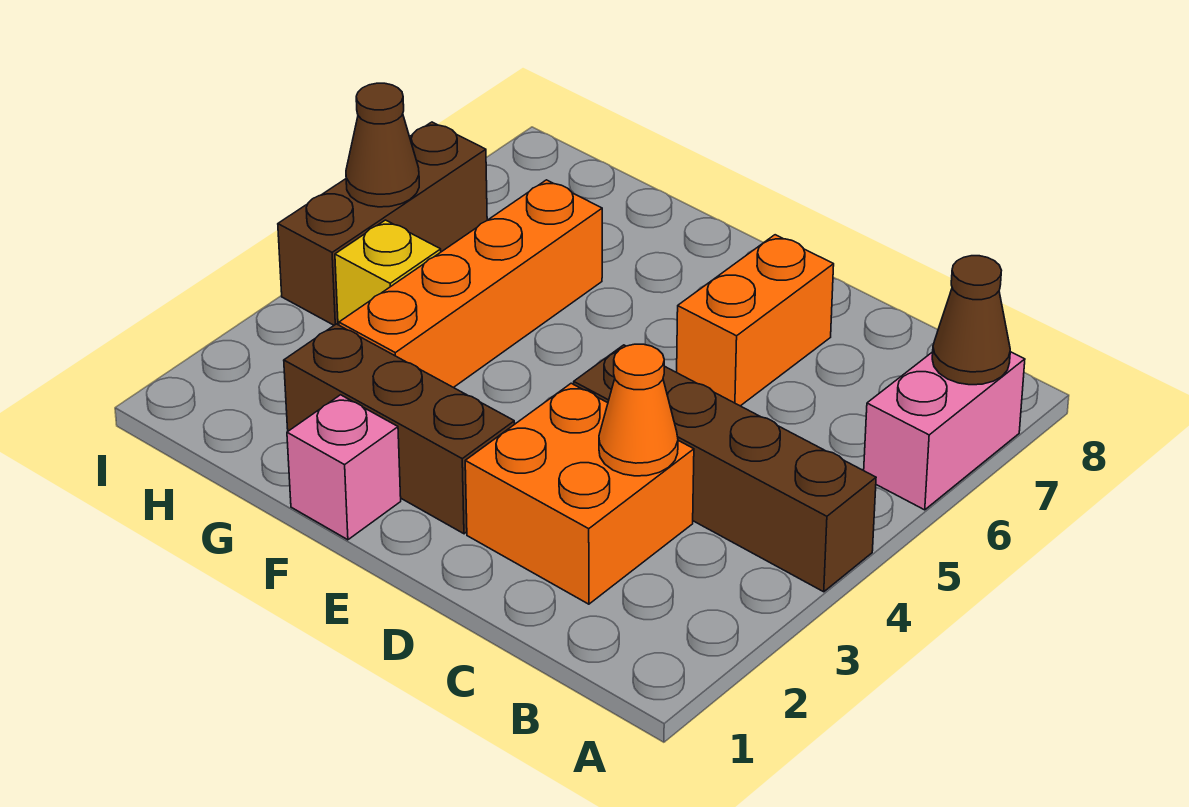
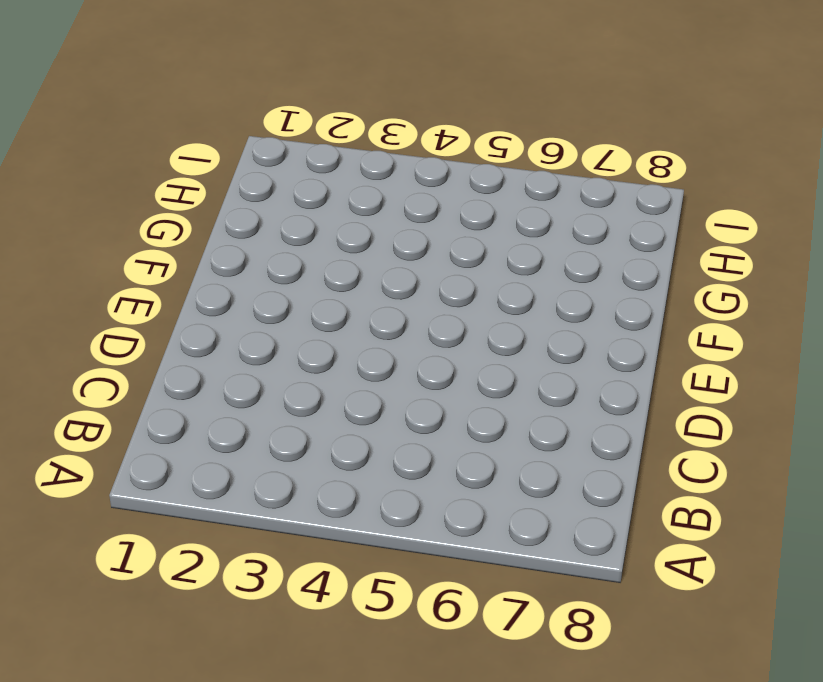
none -> brown brick A4:D4 level 1
none -> pink brick A6:A7 level 1
none -> orange brick C2:D3 level 1

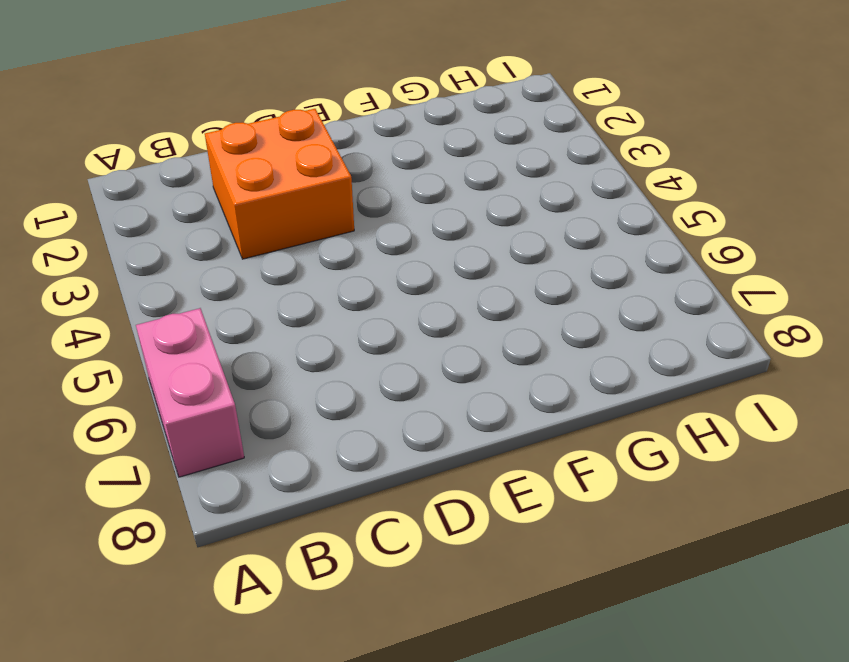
none -> brown brick A4:D4 level 1
none -> orange brick D6:D7 level 1
none -> brown brick E2:G2 level 1

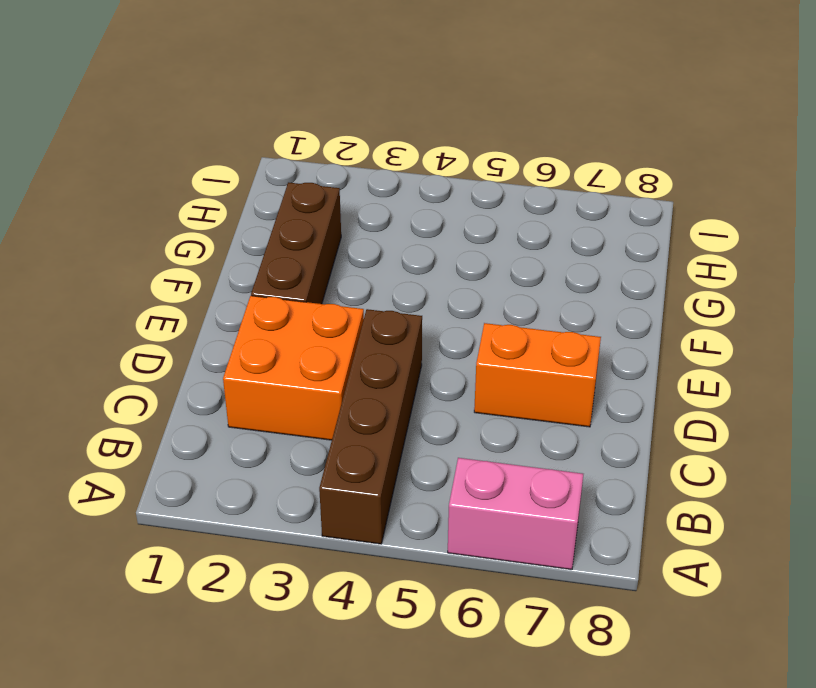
none -> pink brick F1 level 1
none -> orange brick G3:G6 level 1
none -> yellow brick H4 level 1

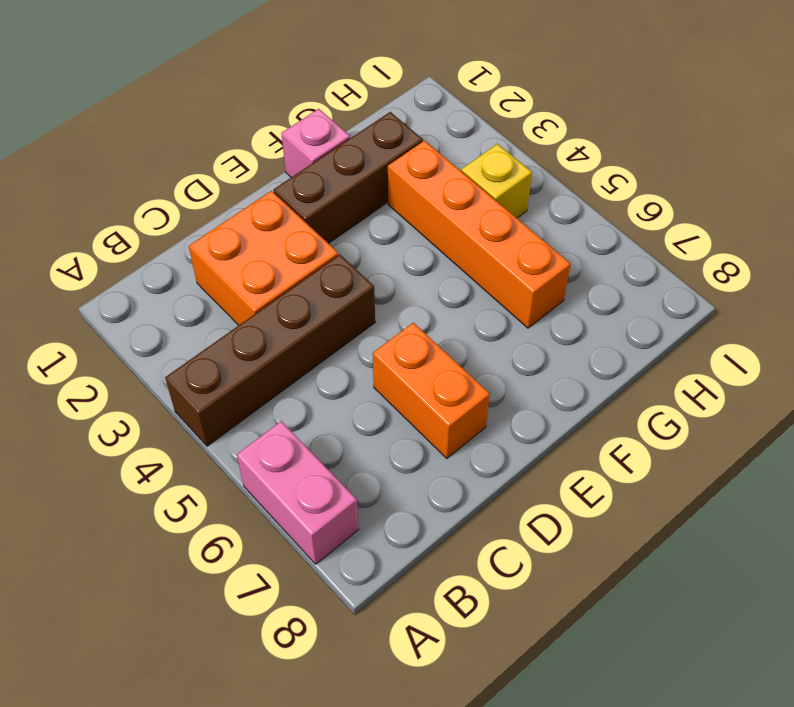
none -> brown brick I4:I6 level 1
none -> brown cone A7 level 2
none -> orange cone C3 level 2

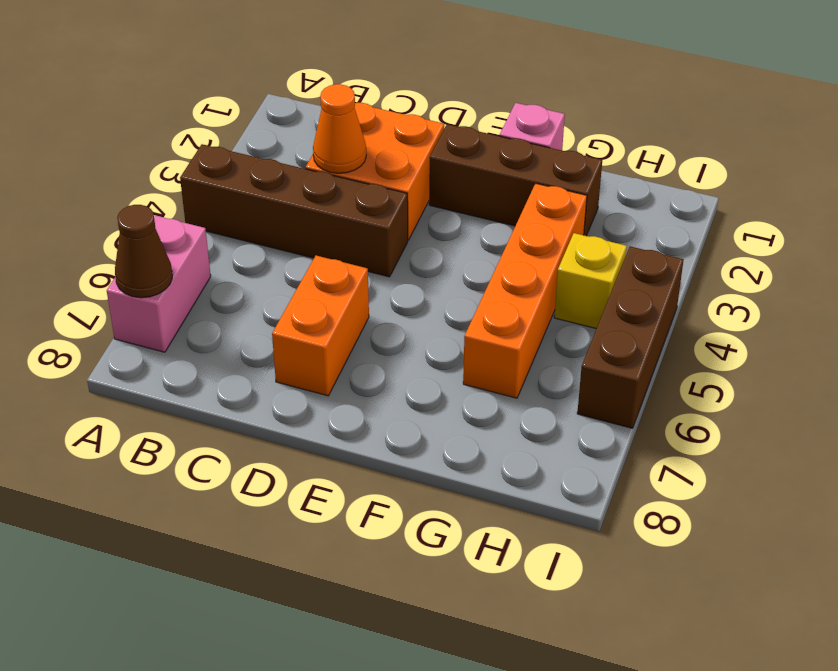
none -> brown cone I5 level 2

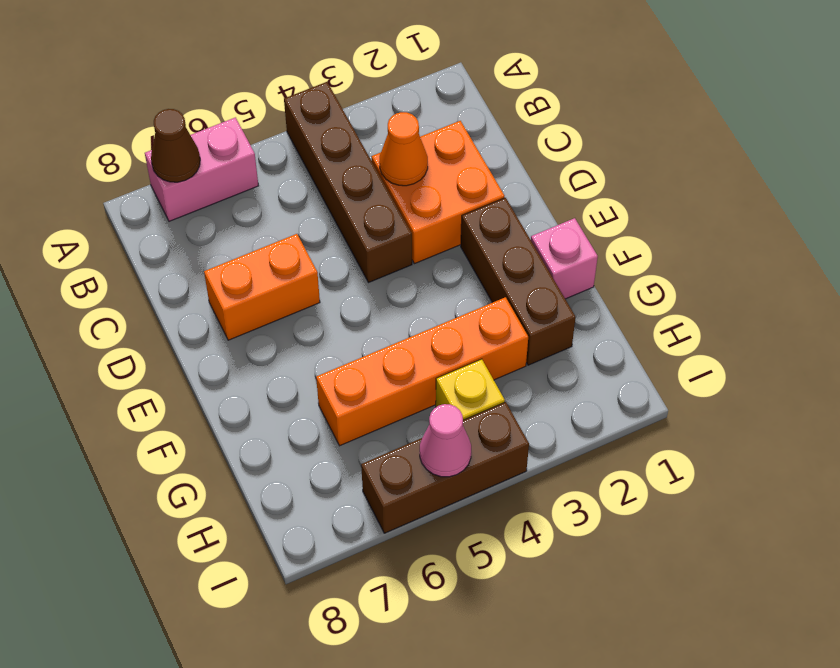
pink cone I5 level 2 -> brown cone I5 level 2

